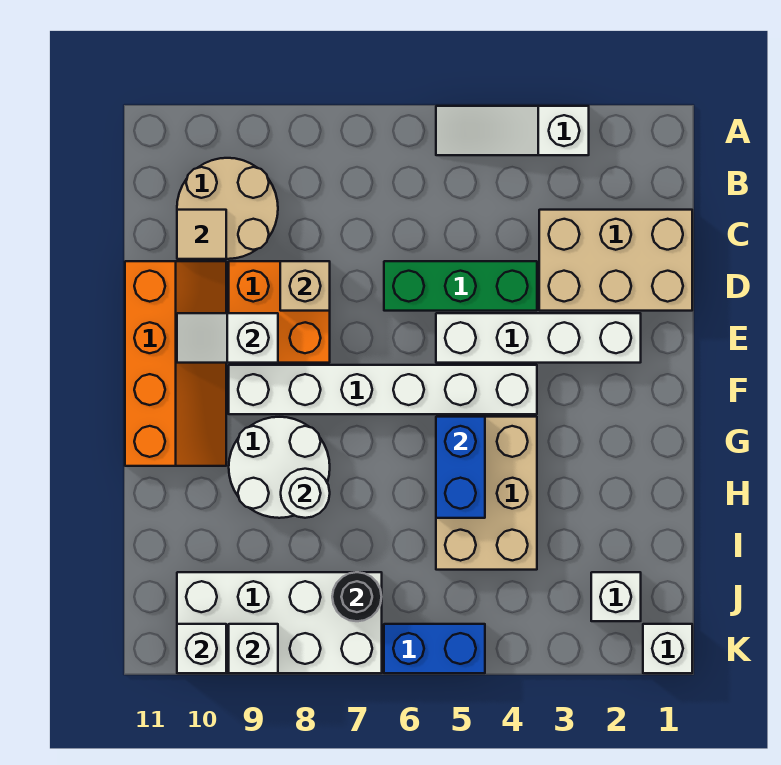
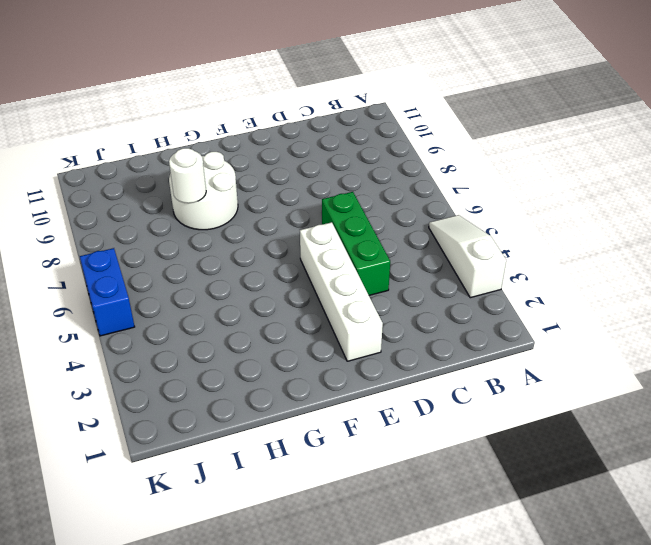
none -> tan round brick B9:C10 level 1
none -> tan brick C1:D3 level 1
none -> orange brick D8:E9 level 1

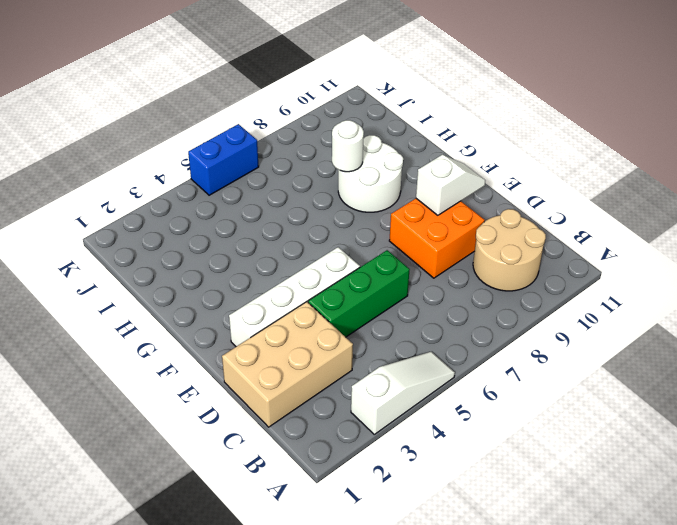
none -> orange slope D10:G11 level 1 top 11
none -> white brick F4:F9 level 1
none -> tan brick G4:I5 level 1

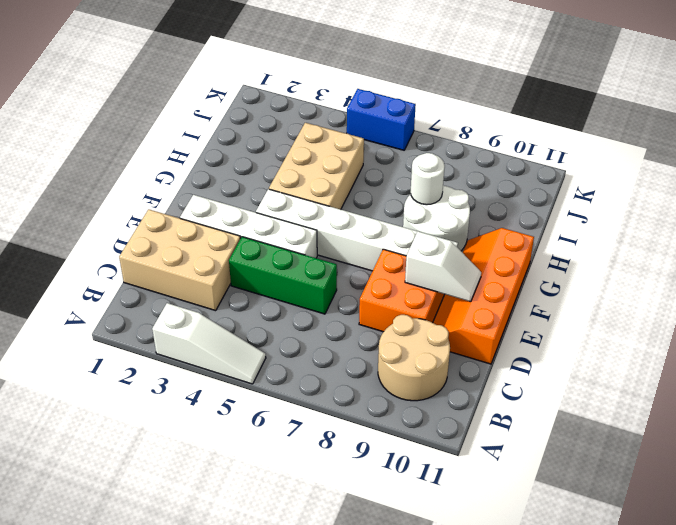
none -> white brick J2 level 1
none -> white brick J7:K10 level 1
none -> white brick K1 level 1

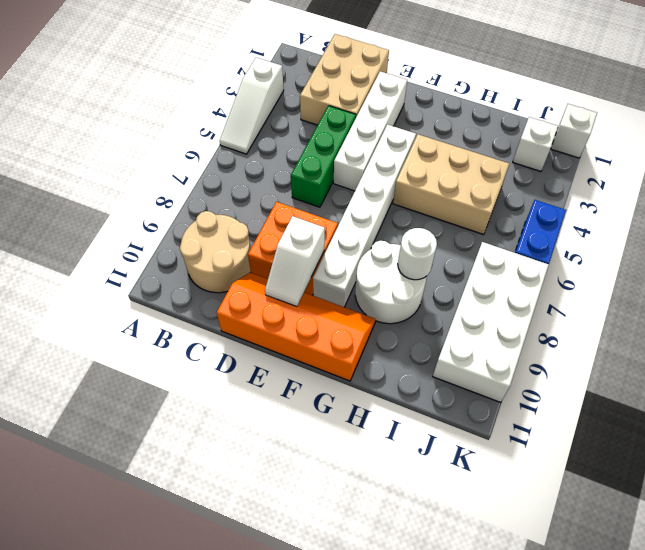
none -> tan tile C10 level 2
none -> tan brick D8 level 2
none -> blue brick G5:H5 level 2

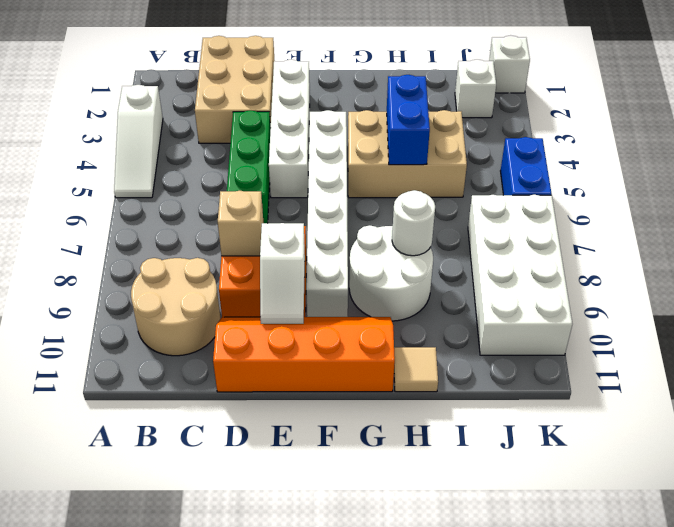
blue brick H4:H5 level 2 -> blue brick G5:H5 level 2
tan tile H11 level 1 -> tan tile C10 level 2
none -> black round brick J7 level 2
none -> white brick K9 level 2
none -> white brick K10 level 2

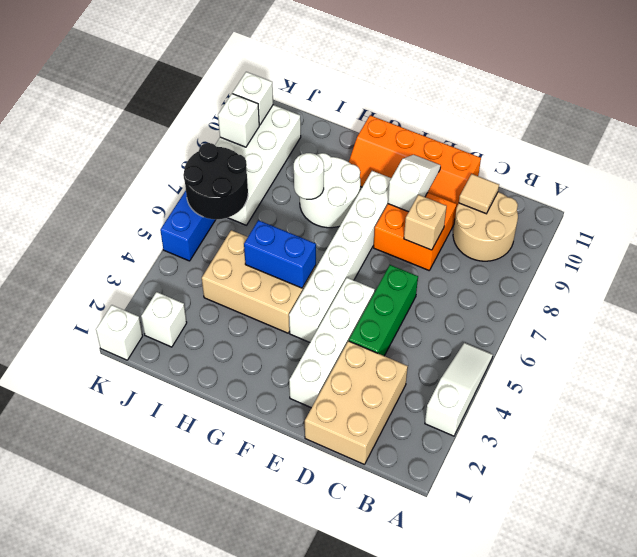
black round brick J6:K7 level 2 -> black round brick J7 level 2

